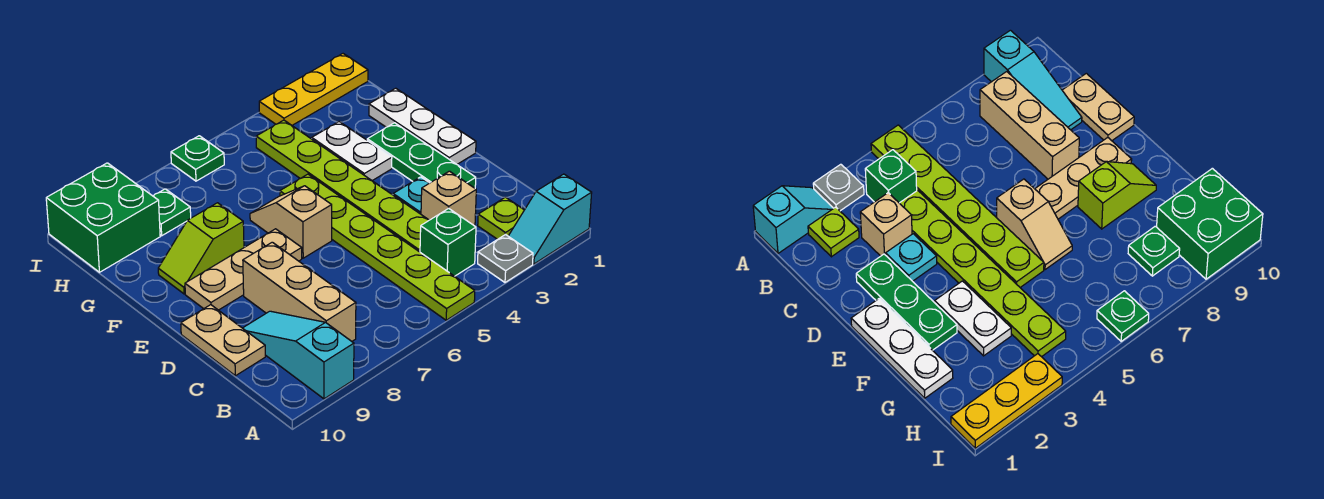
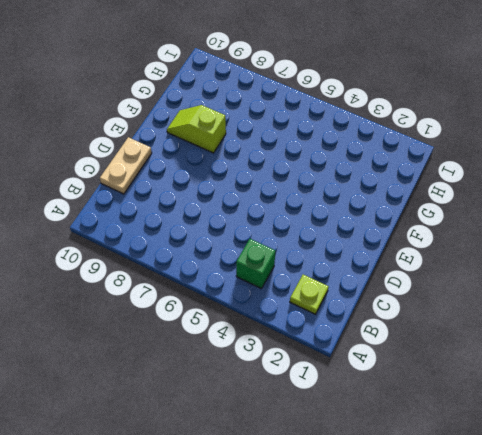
none -> cyan slope A1:A2 level 1 top 1
none -> grey plate A3 level 1
none -> lime plate A5:F5 level 1

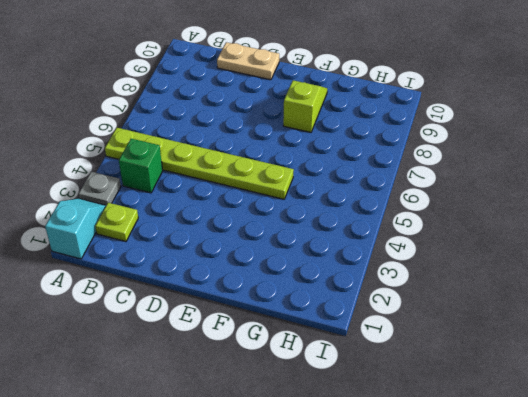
none -> cyan slope A9:C9 level 1 top A
none -> tan brick B8:D8 level 1
none -> tan brick C3 level 1

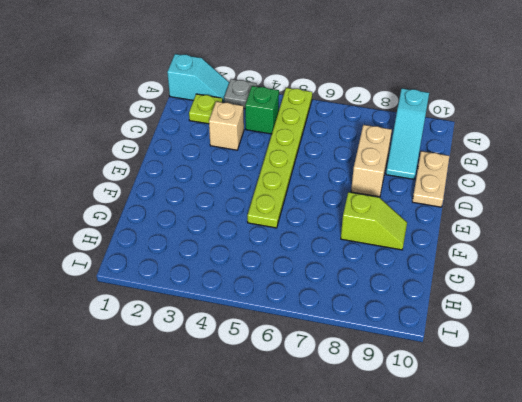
tan brick C8:D8 level 1 -> tan brick B8:D8 level 1
none -> lime plate C4:H4 level 1
none -> green plate D2:F2 level 1
none -> cyan plate D3 level 1

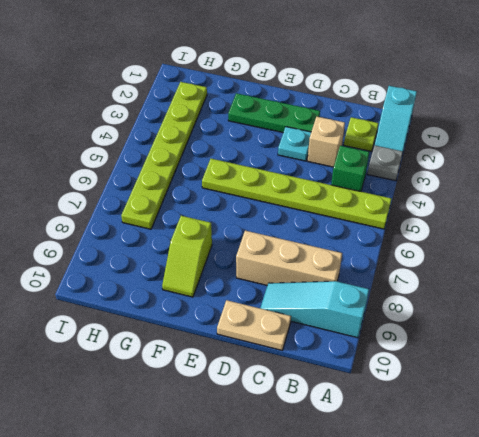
lime plate H2:H7 level 1 -> lime plate C4:H4 level 1
none -> white plate E1:G1 level 1
none -> tan slope E6:F6 level 1 top E
none -> tan plate E7:E9 level 1

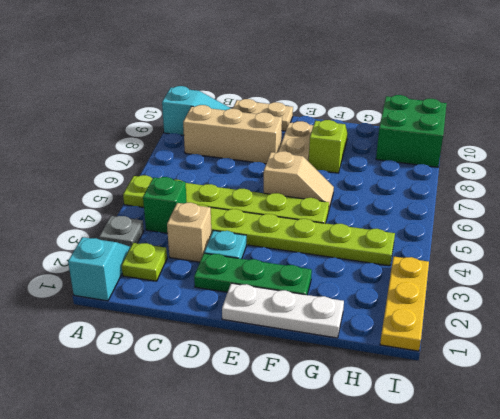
none -> white plate F3:G3 level 1
none -> green plate H8 level 1
none -> green plate I6 level 1

